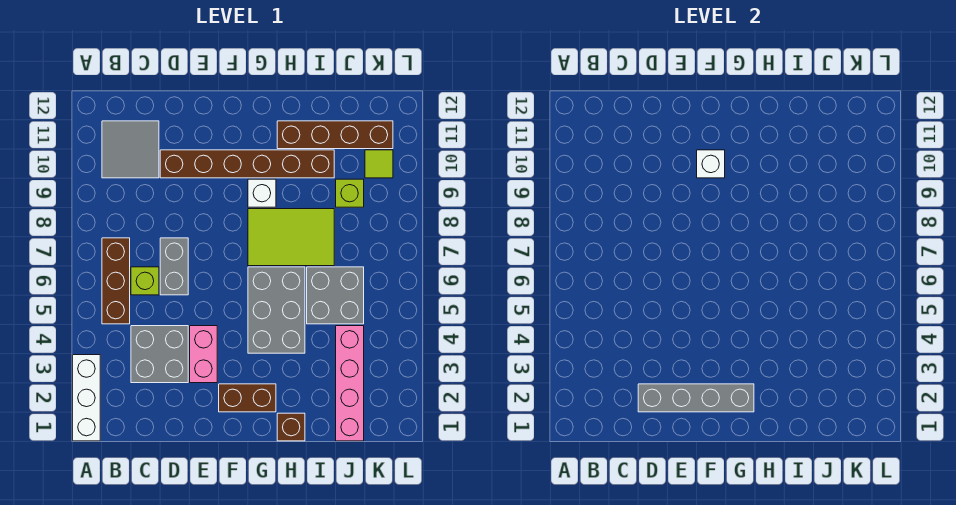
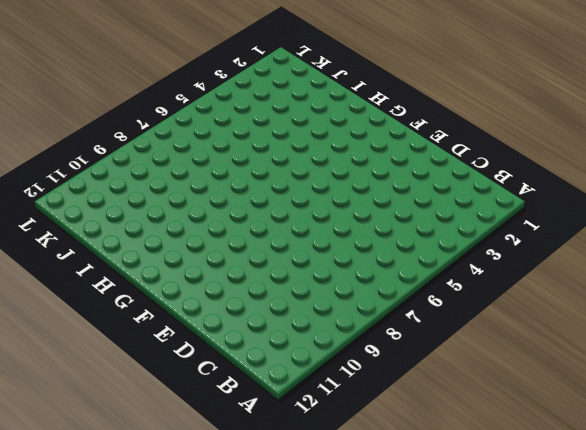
none -> white brick A1:A3 level 1
none -> brown brick B5:B7 level 1
none -> grey tile B10:C11 level 1

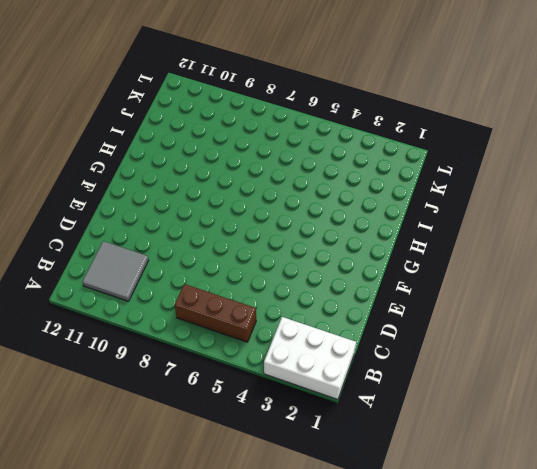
white brick A1:B3 level 1 -> white brick A1:A3 level 1
none -> grey brick C3:D4 level 1
none -> lime brick C6 level 1
none -> grey brick D6:D7 level 1

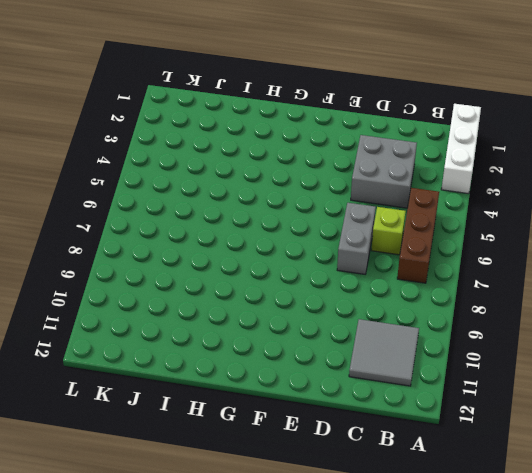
none -> brown brick D10:I10 level 1
none -> pink brick E3:E4 level 1
none -> brown brick F2:G2 level 1

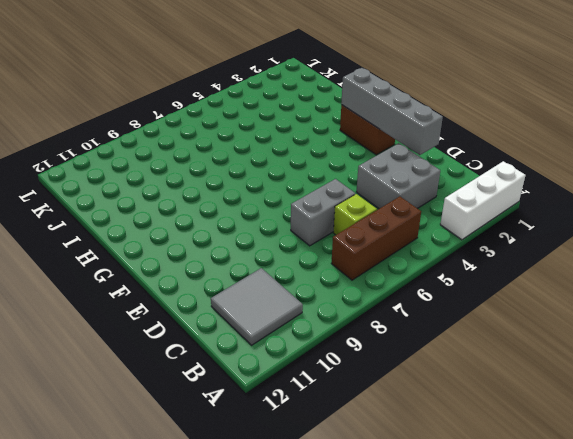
none -> brown brick D10:I10 level 1
none -> pink brick E3:E4 level 1
none -> grey brick G4:H6 level 1

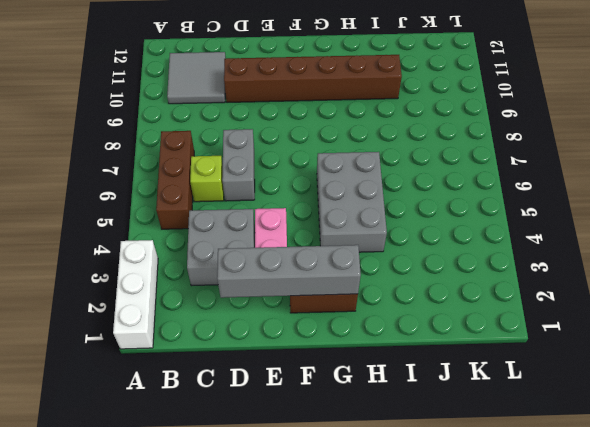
none -> lime tile G7:I8 level 1
none -> white brick G9 level 1
none -> brown brick H1 level 1

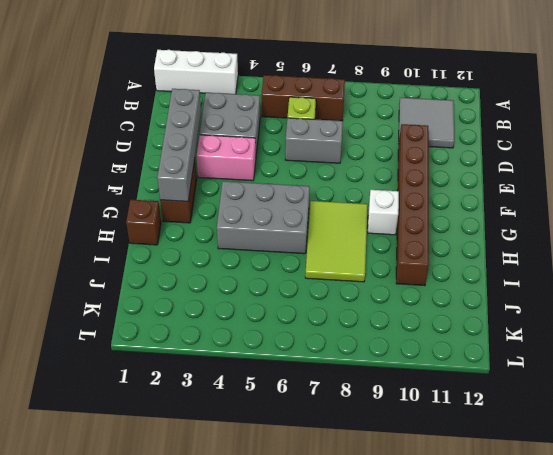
none -> brown brick H11:K11 level 1
none -> grey brick I5:J6 level 1
none -> pink brick J1:J4 level 1

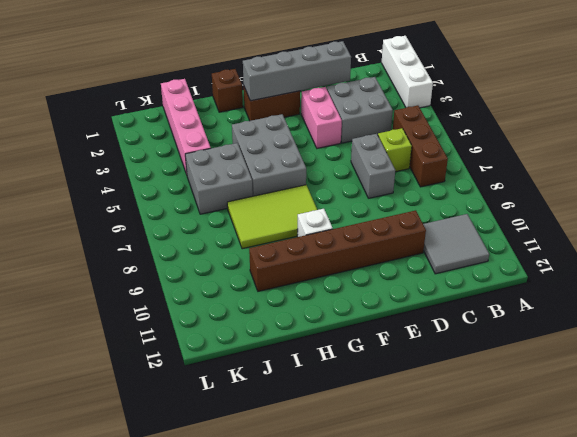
none -> brown brick H11:K11 level 1
none -> lime brick J9 level 1
none -> lime tile K10 level 1

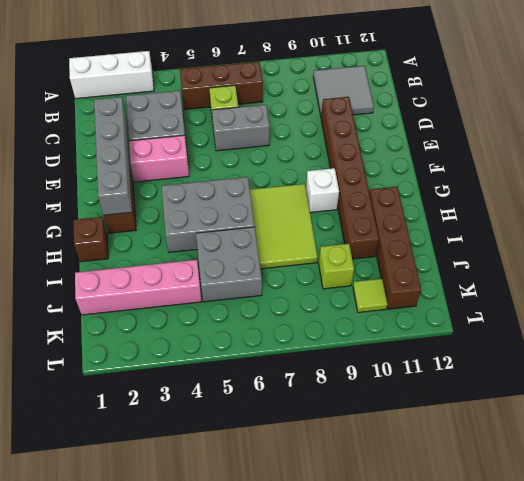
none -> white brick F10 level 2

